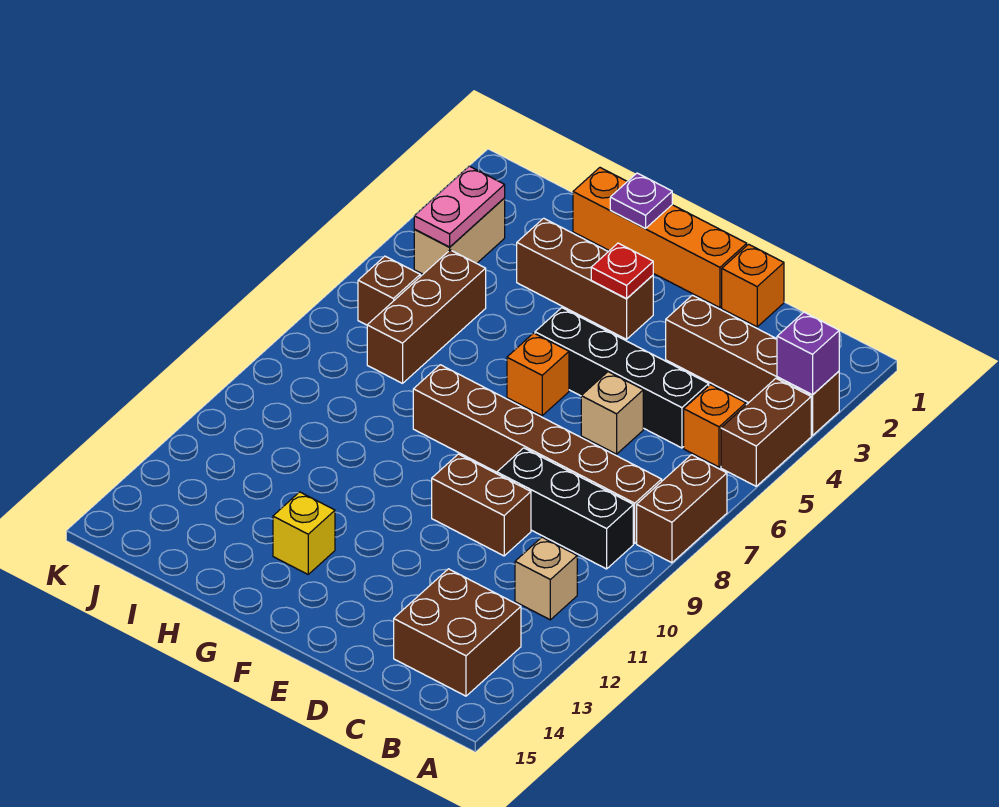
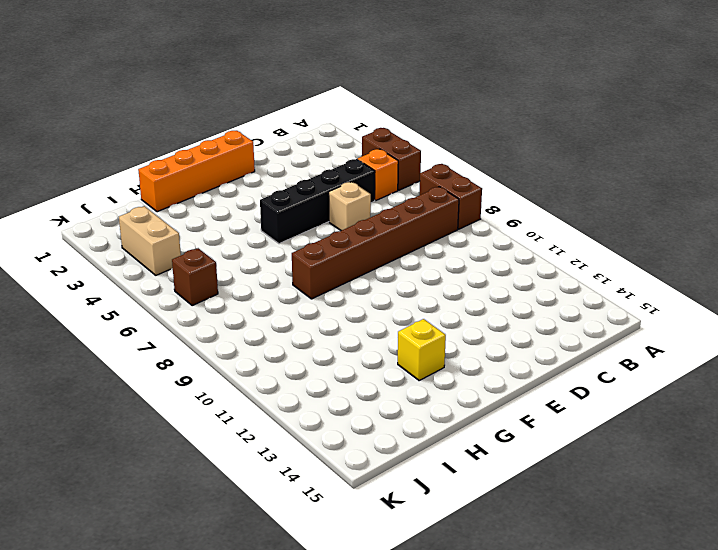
none -> brown brick A3:D3 level 1
none -> black brick B9:D9 level 1
none -> tan brick B11 level 1

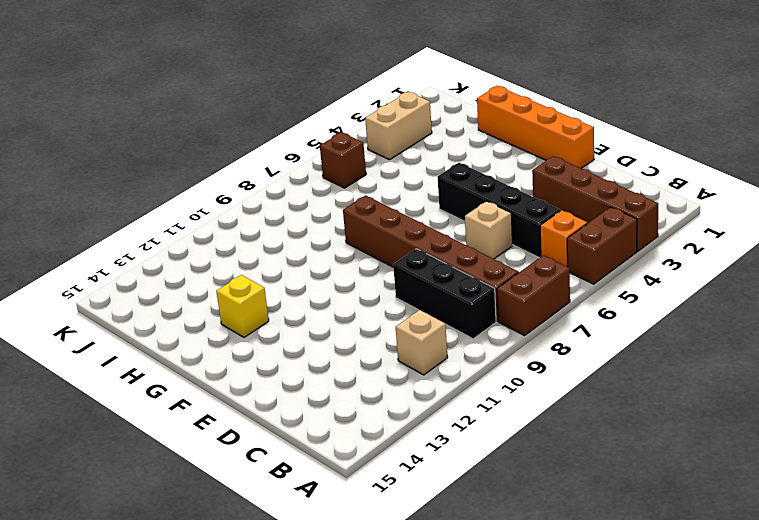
none -> brown brick B13:C14 level 1
none -> orange brick D1 level 1
none -> brown brick D10:E10 level 1

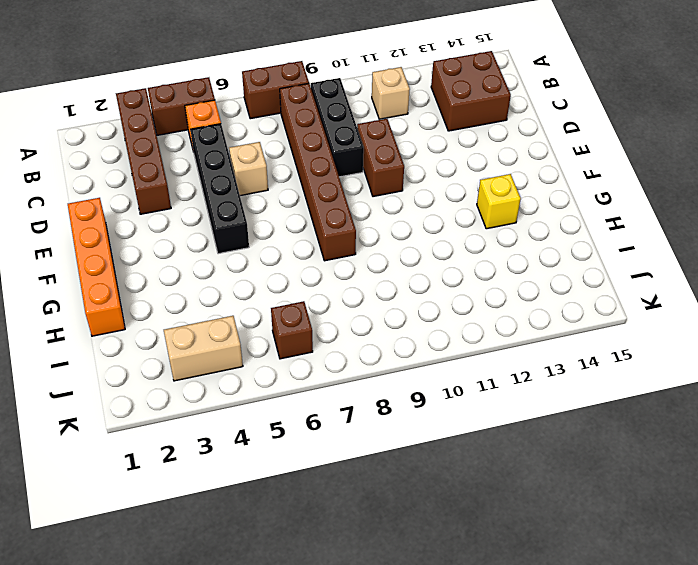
none -> orange brick D1 level 1
none -> brown brick F3:H3 level 1
none -> orange brick F6 level 1

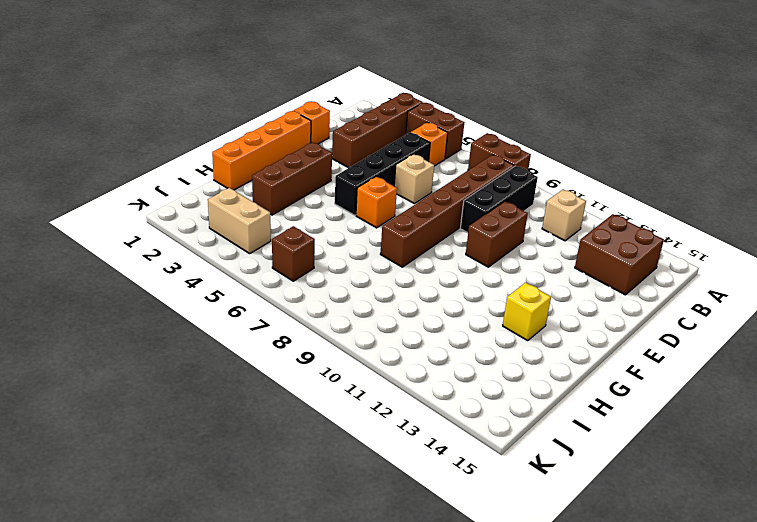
none -> brown brick I5:I7 level 1
none -> purple brick A3 level 2
none -> red plate F3 level 2

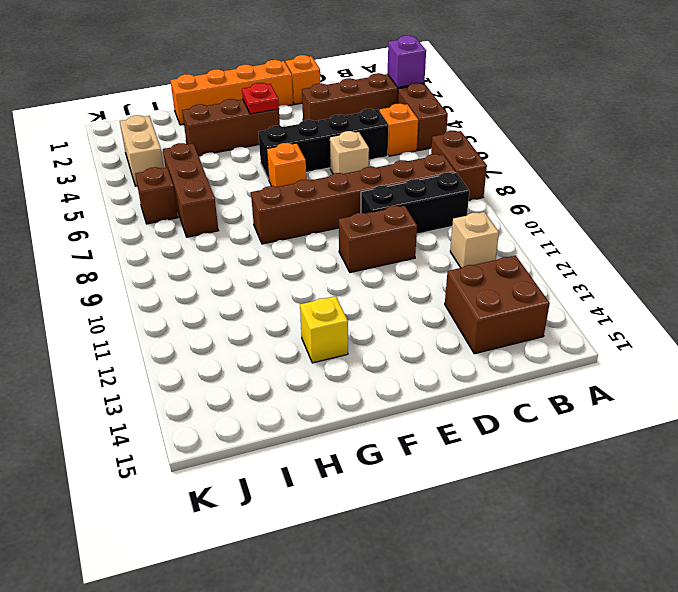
none -> purple plate G1 level 2
none -> pink plate J3:J4 level 2

